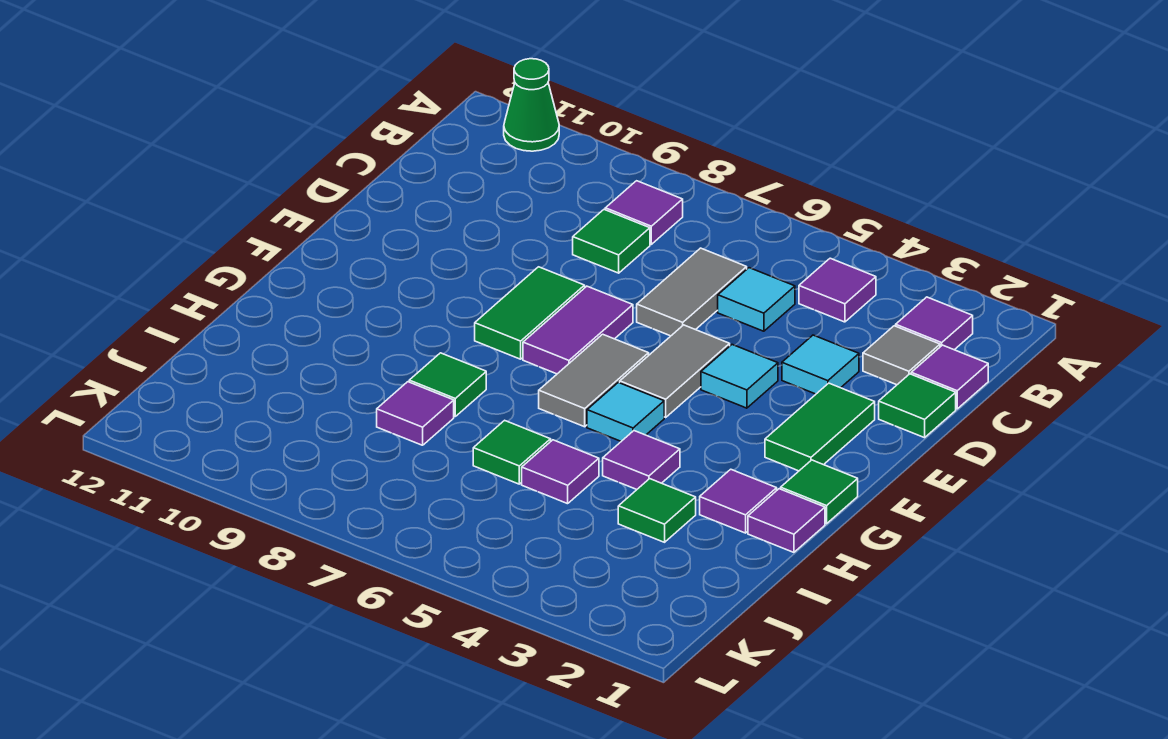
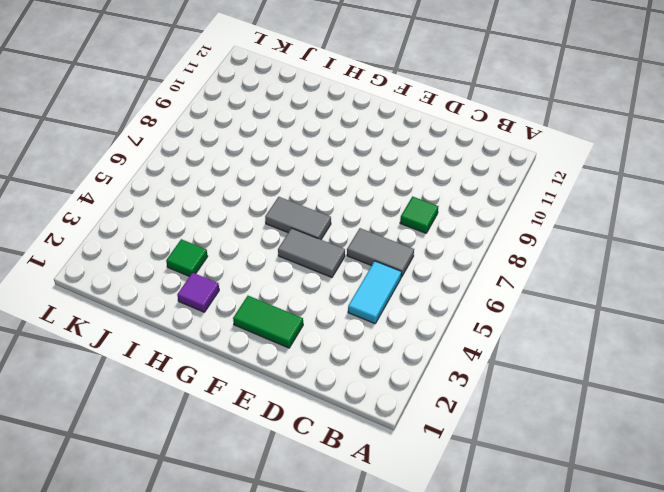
cyan tile C4:C5 level 1 -> cyan tile C5 level 1
none -> green cone A11 level 1
none -> purple tile B2 level 1
none -> purple tile B4 level 1

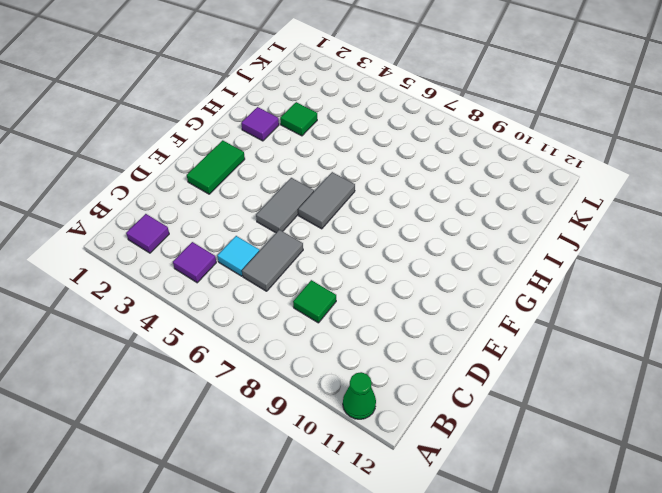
none -> purple tile B8 level 1
none -> purple tile C1 level 1
none -> grey tile C2 level 1

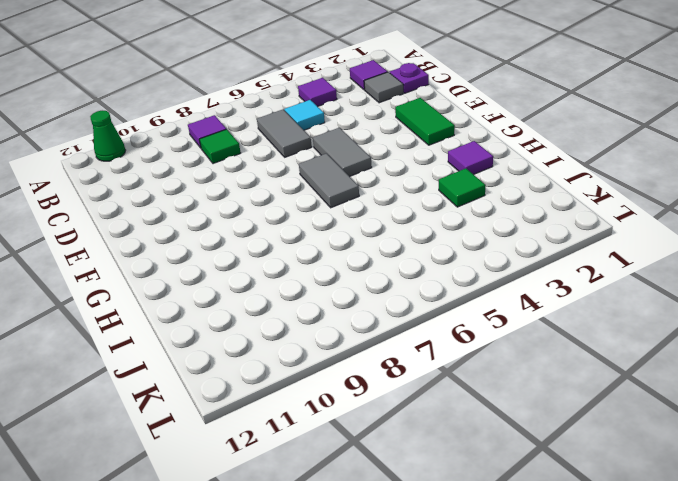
purple plate C1 level 1 -> purple tile C1 level 1
none -> green tile D1 level 1
none -> cyan tile D3 level 1
none -> cyan tile E4 level 1

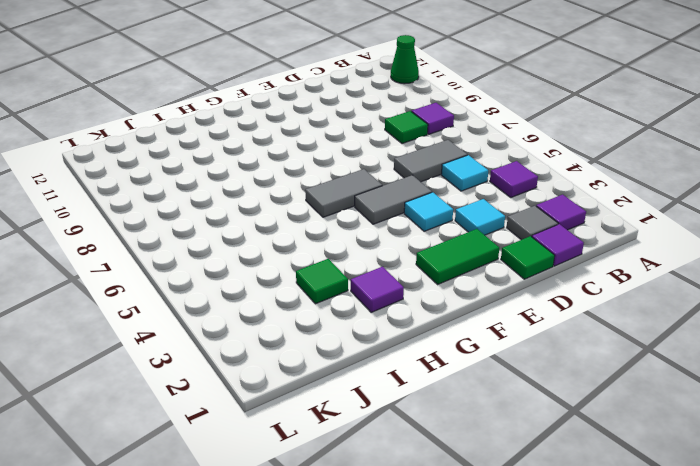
none -> purple tile E7:F7 level 1
none -> green tile E8:F8 level 1
none -> green tile G1 level 1

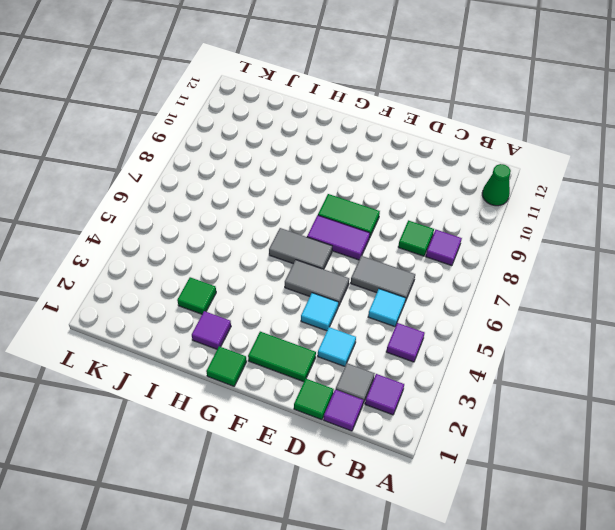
none -> cyan tile G5 level 1
none -> purple tile H1 level 1
none -> purple tile H4 level 1

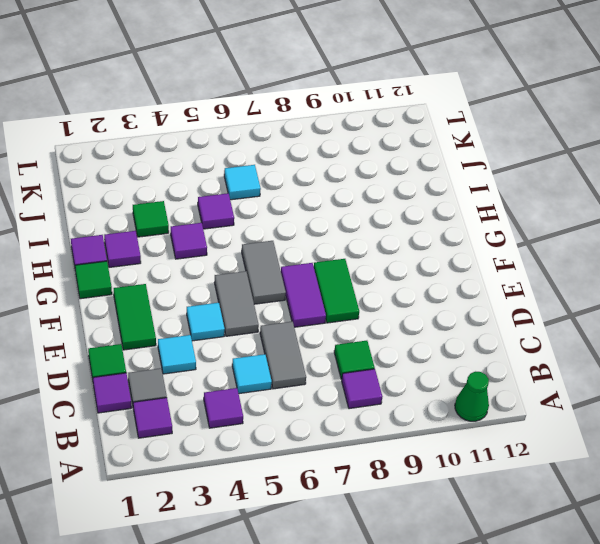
cyan tile J6 level 1 -> cyan tile G5 level 1
none -> green tile H8 level 1
none -> green tile I6 level 1
none -> purple tile I8 level 1

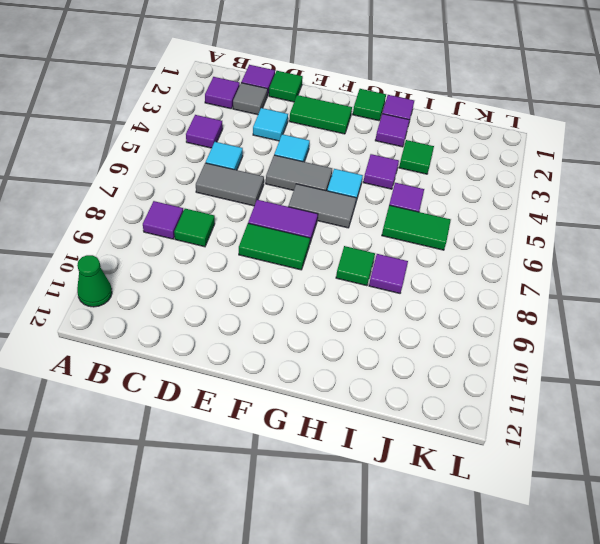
green tile I6:J6 level 1 -> green tile I6 level 1

